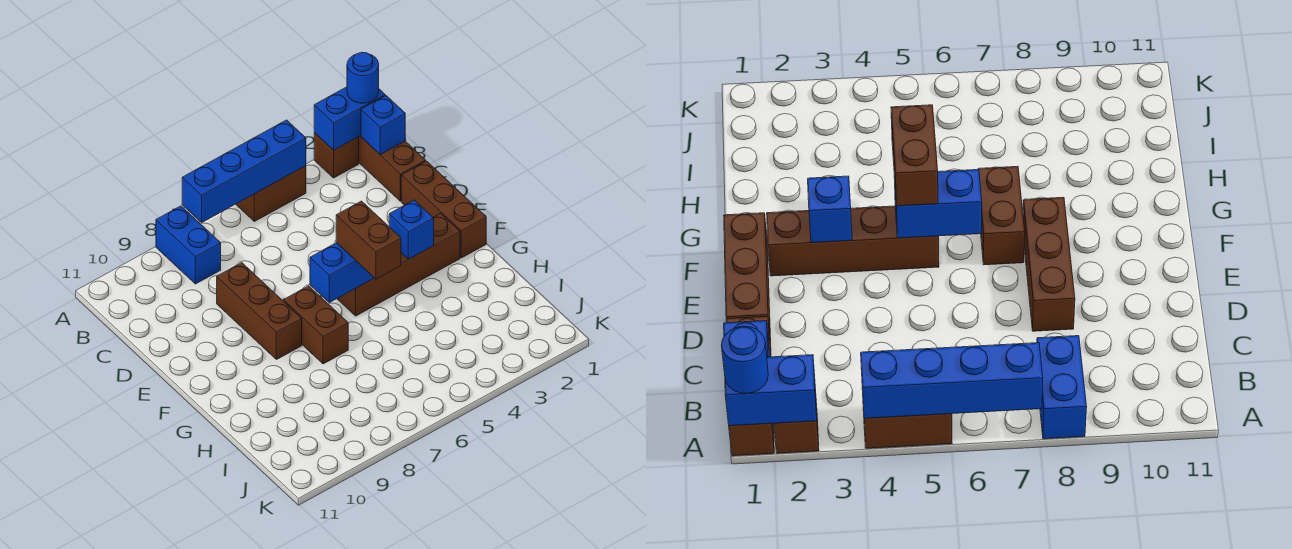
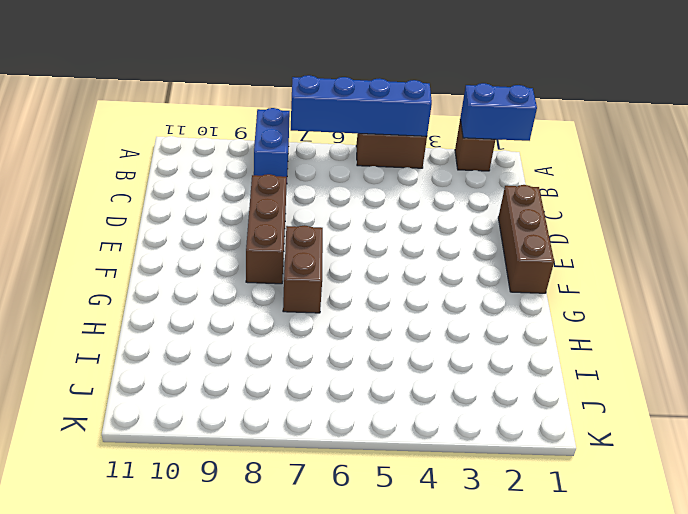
none -> brown brick A1:C1 level 1
none -> brown brick F2:F5 level 1
none -> blue brick B1 level 2

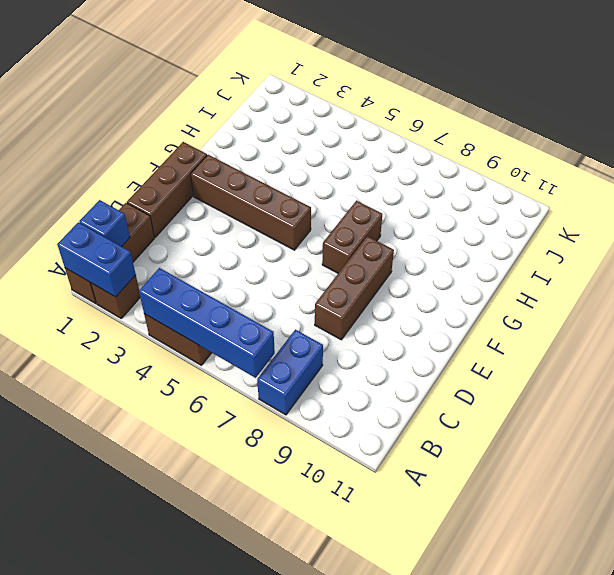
none -> blue brick F3 level 2
none -> blue brick F5:F6 level 2
none -> blue round brick A1 level 3

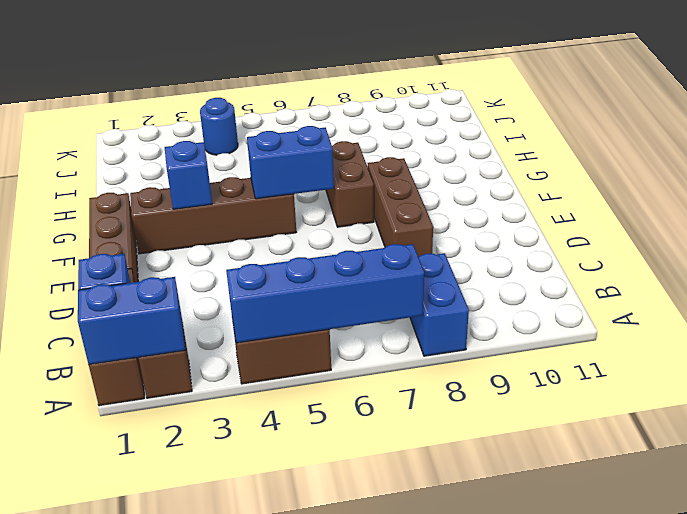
blue round brick J4 level 1 -> blue round brick A1 level 3
none -> brown brick F5:G5 level 3

